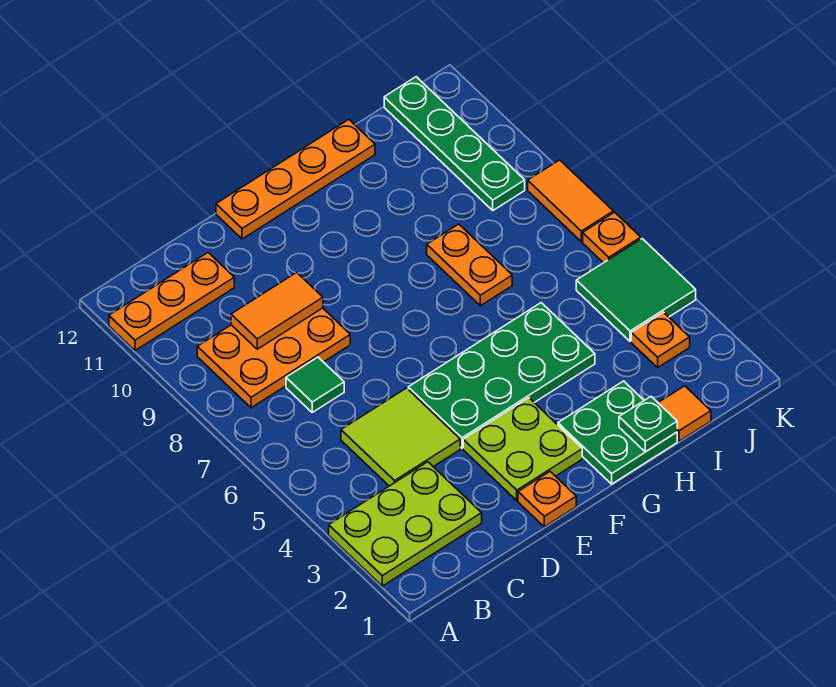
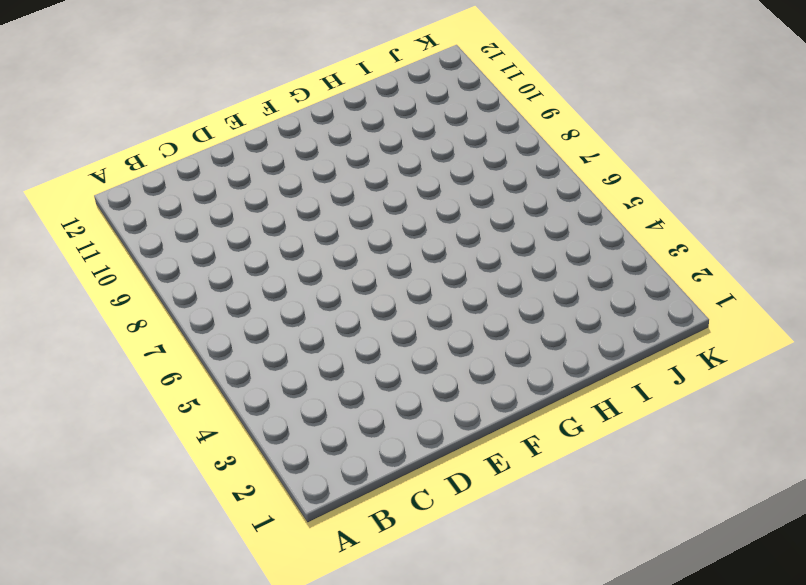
none -> lime plate A2:C3 level 1
none -> orange plate A11:C11 level 1
none -> orange plate B8:D9 level 1

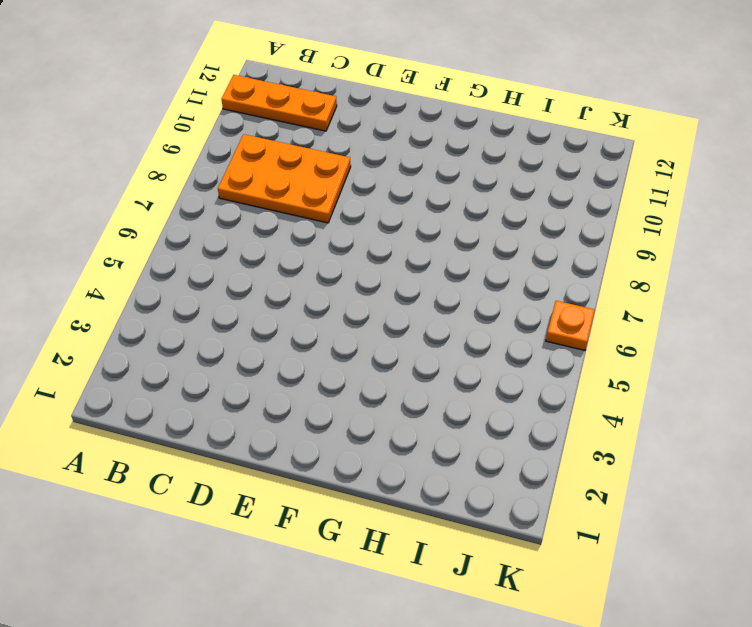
none -> lime plate A2:C3 level 1
none -> lime tile C4:D5 level 1
none -> green tile C7 level 1

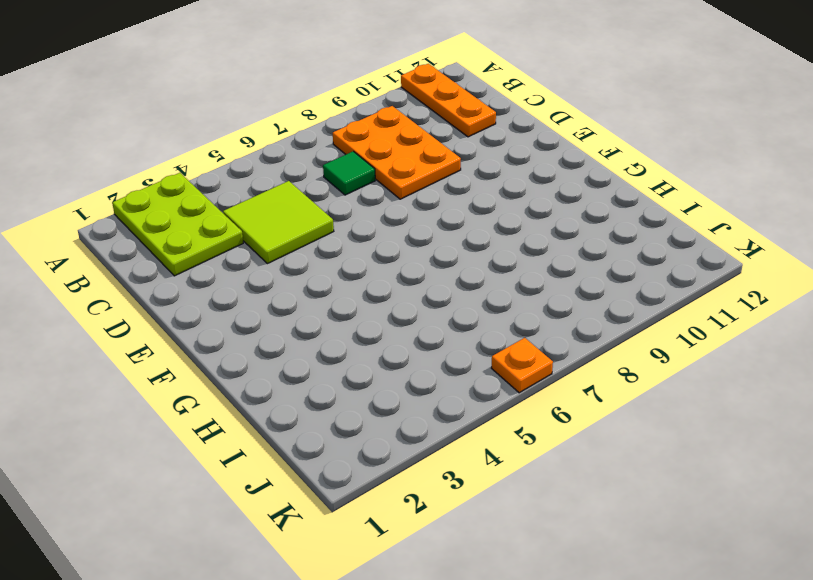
none -> orange plate E1 level 1
none -> lime plate E2:F3 level 1
none -> green plate E4:H5 level 1

